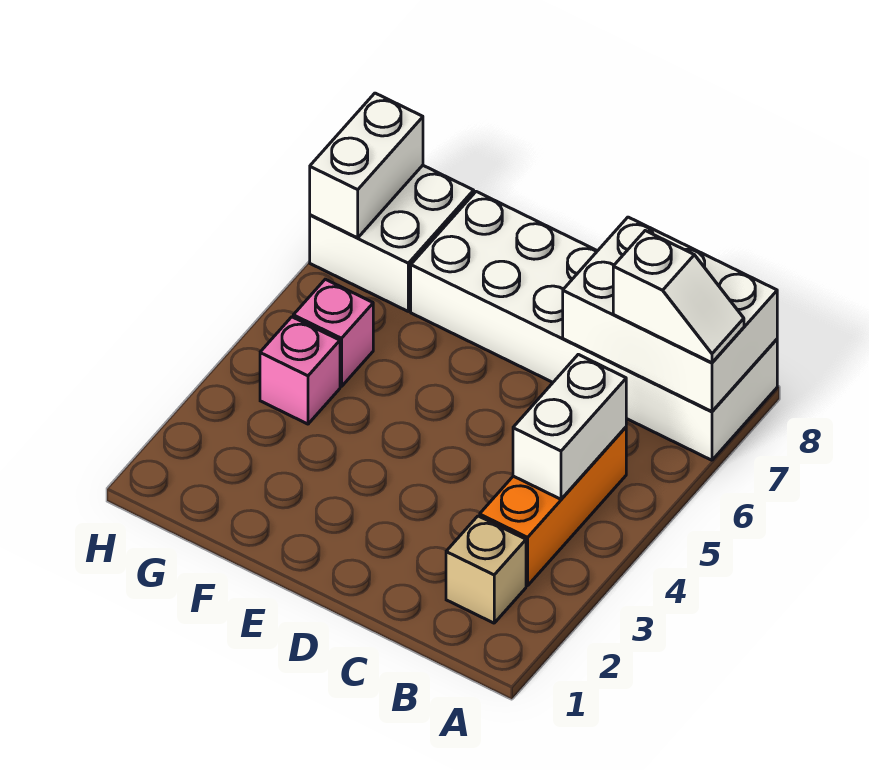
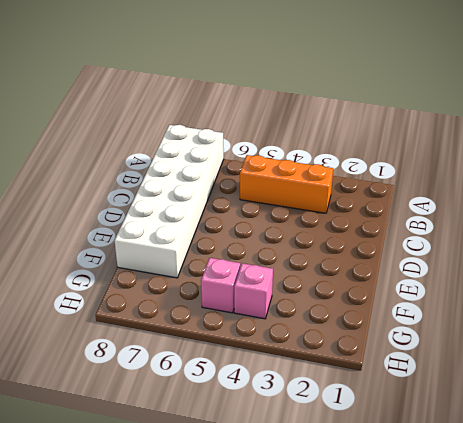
none -> tan brick B2 level 1
none -> white brick G7:H8 level 1

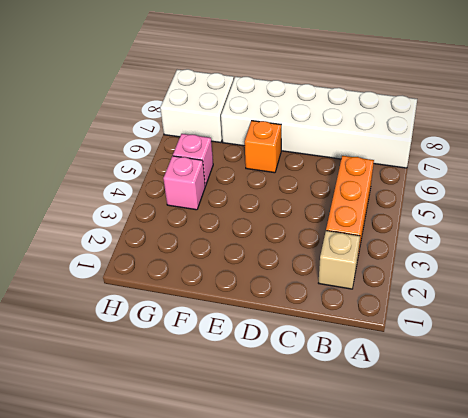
orange brick E6 level 1 -> none
none -> white brick A7:C8 level 2
none -> white brick B4:B5 level 2

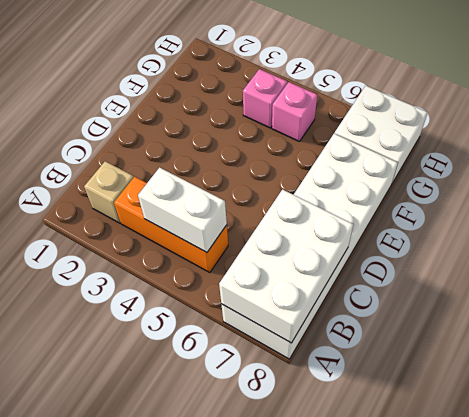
none -> white brick H7:H8 level 2
none -> white slope A7:B7 level 3 top B

